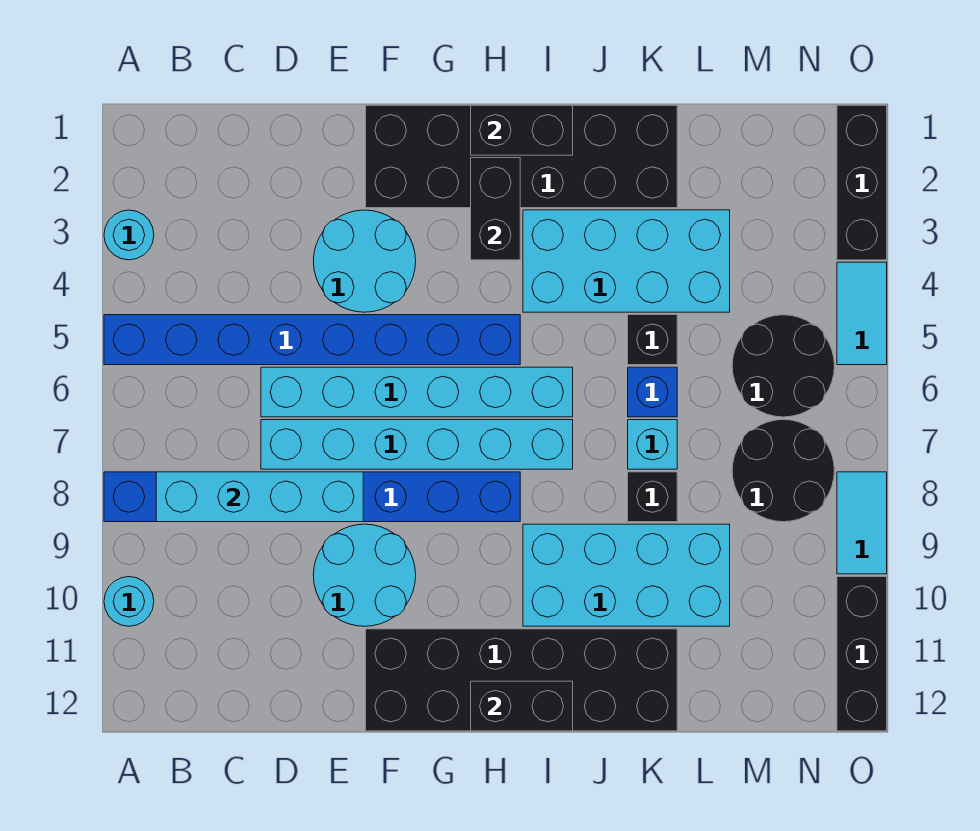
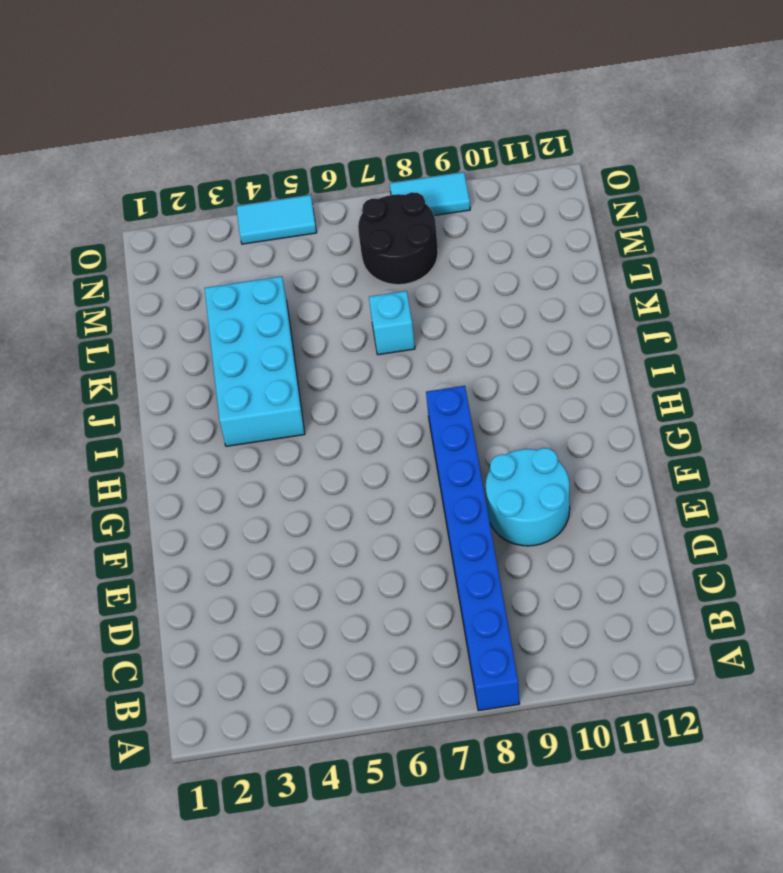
none -> cyan round brick A3 level 1
none -> blue brick A5:H5 level 1
none -> cyan round brick A10 level 1

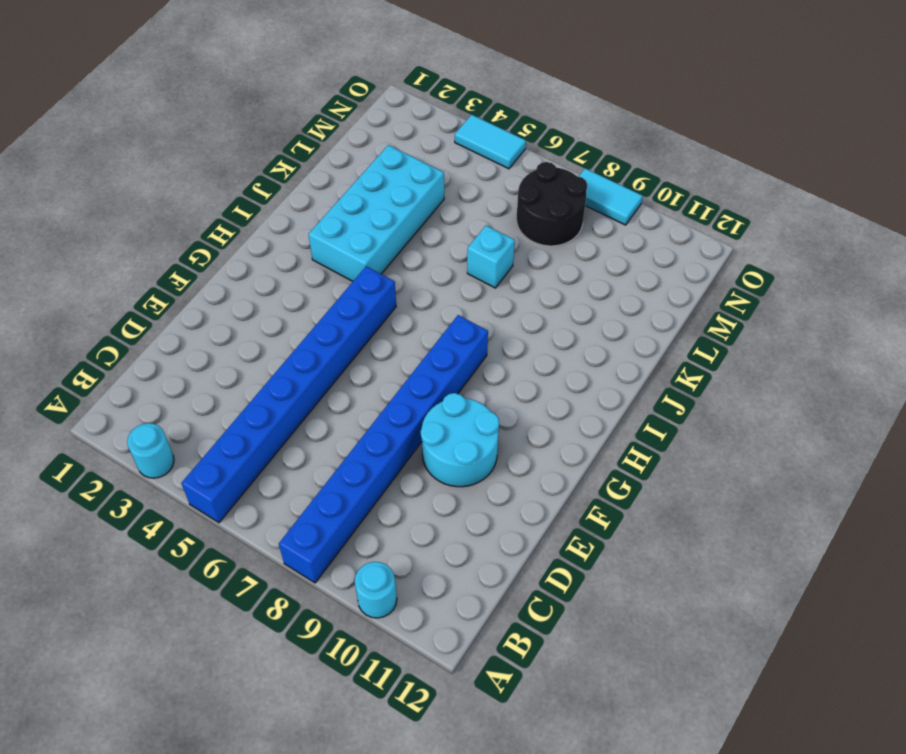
none -> cyan brick D6:I6 level 1
none -> cyan brick D7:I7 level 1
none -> cyan round brick E3:F4 level 1

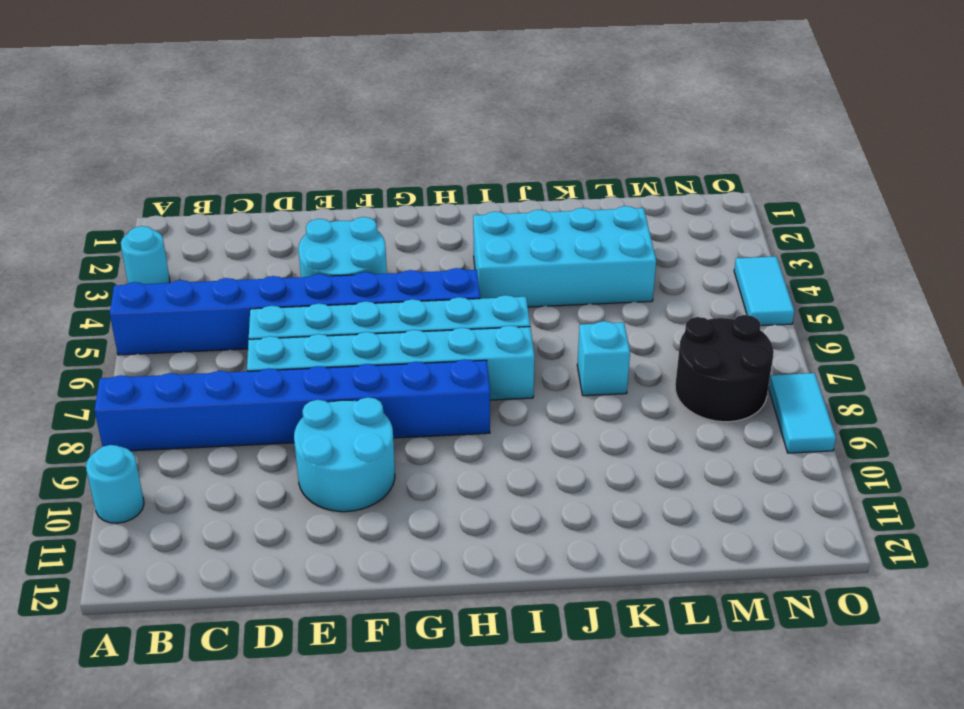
none -> black brick F1:K2 level 1
none -> black brick F11:K12 level 1
none -> cyan brick I9:L10 level 1

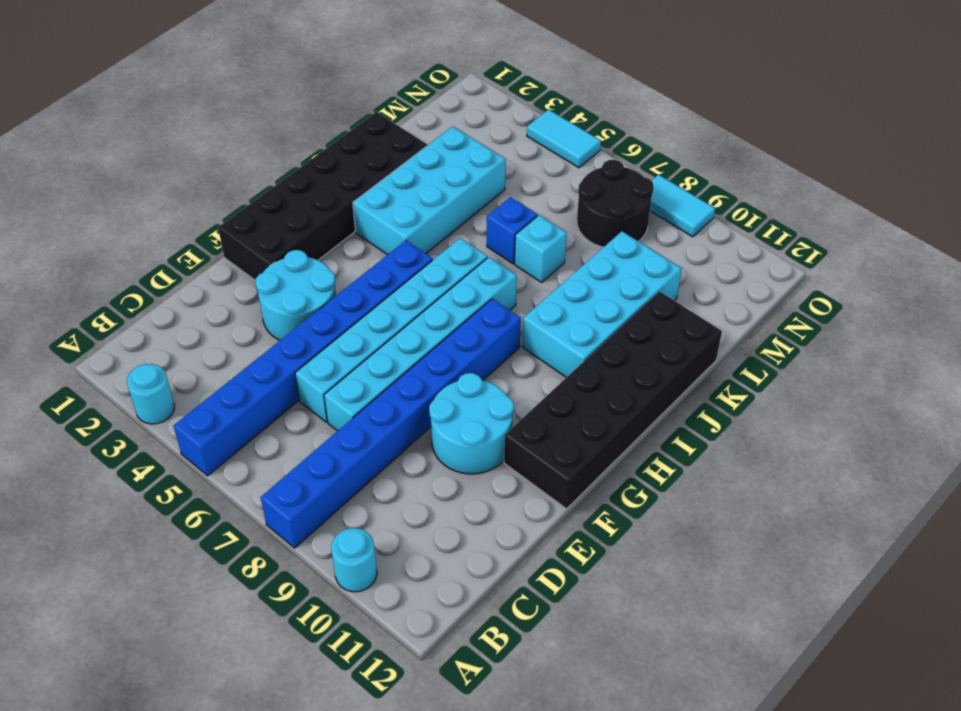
none -> black brick K5 level 1
none -> black brick K8 level 1
none -> black round brick M5:N6 level 1

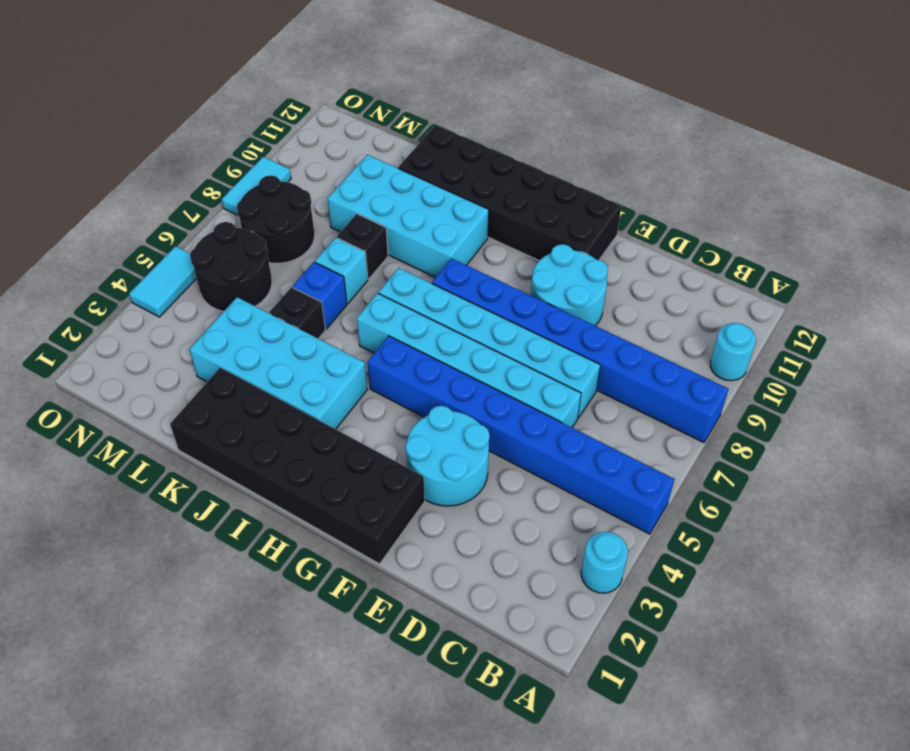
none -> black brick O1:O3 level 1
none -> black brick O10:O12 level 1
none -> cyan brick B8:E8 level 2

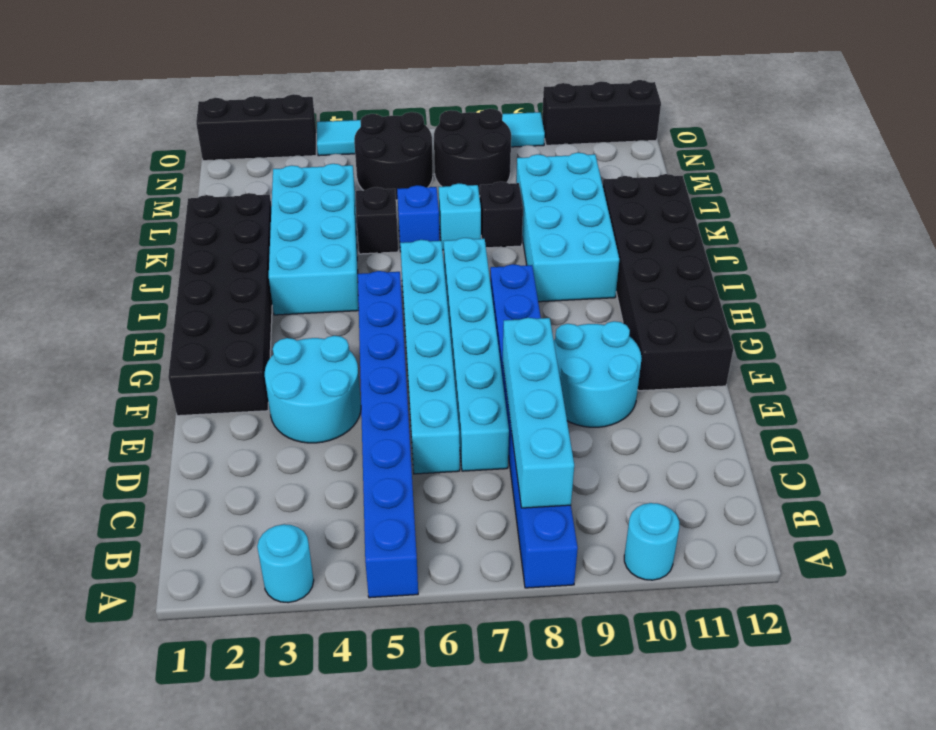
none -> black brick H1:I1 level 2
none -> black brick H2:H3 level 2
none -> black brick H12:I12 level 2

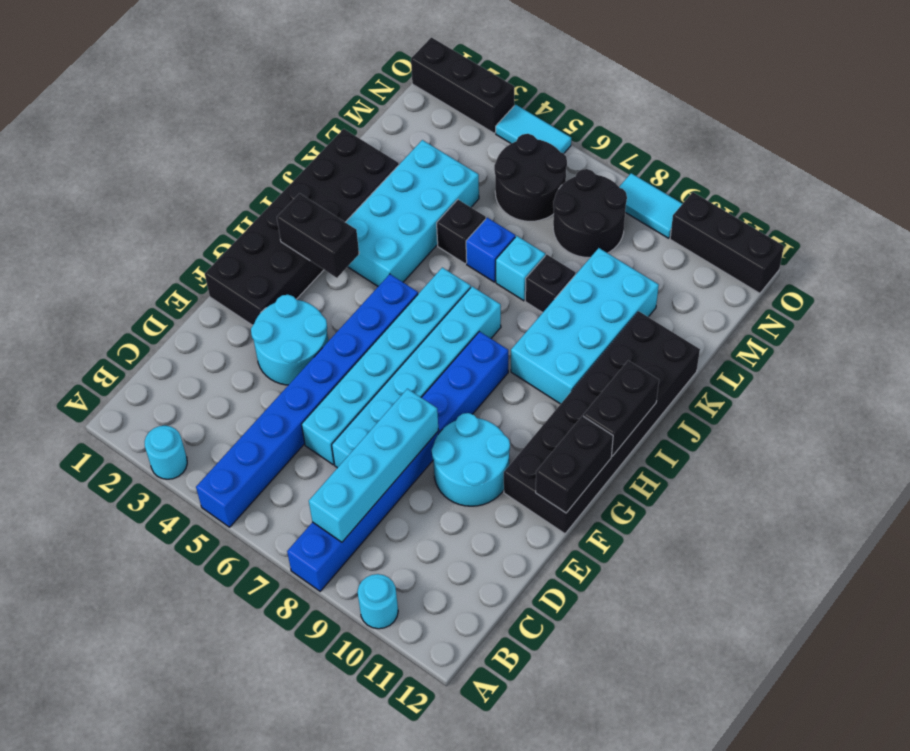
black brick F12:G12 level 2 -> black brick H1:I1 level 2

